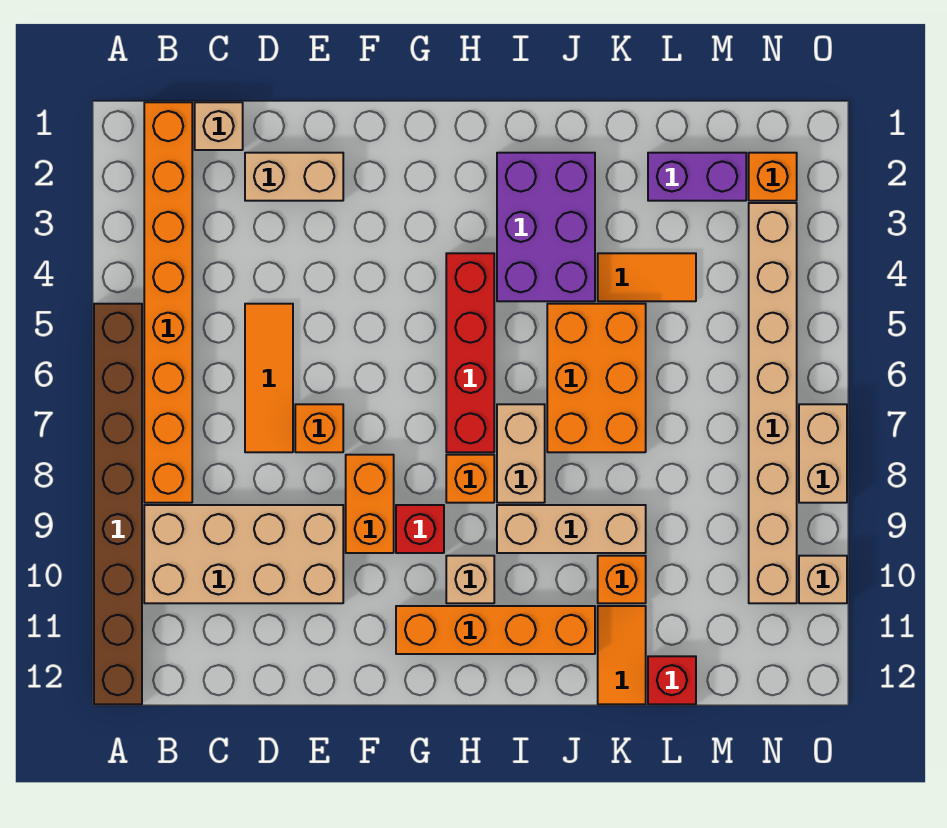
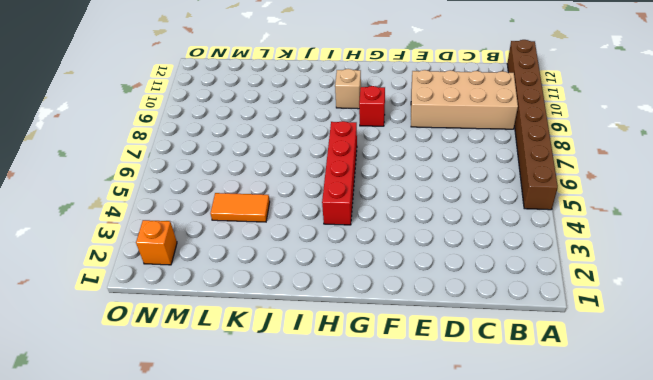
none -> orange brick B1:B8 level 1
none -> tan brick C1 level 1
none -> tan brick D2:E2 level 1

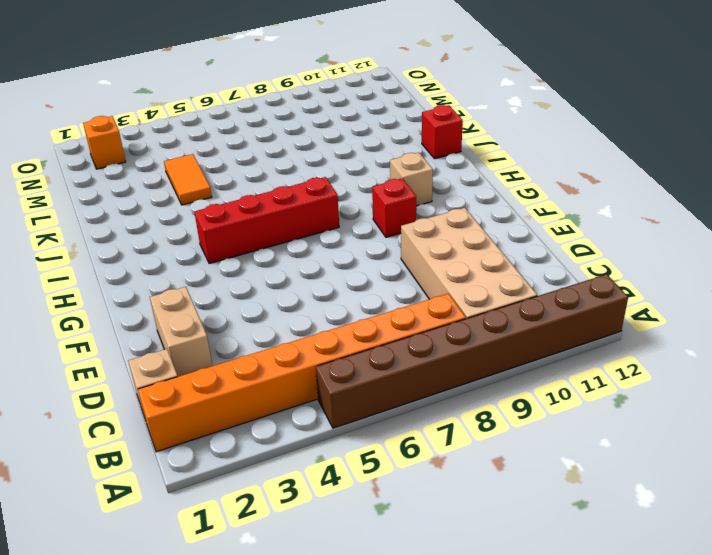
red brick J12 level 1 -> red brick L12 level 1
none -> orange tile D5:D7 level 1
none -> orange brick E7 level 1
none -> orange brick F8:F9 level 1

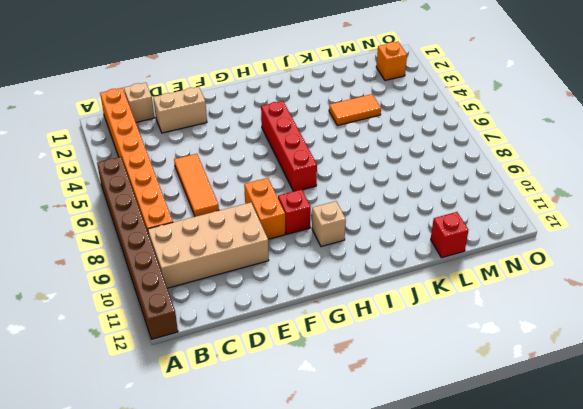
none -> orange brick E7 level 1
none -> orange brick G11:J11 level 1
none -> orange brick H8 level 1

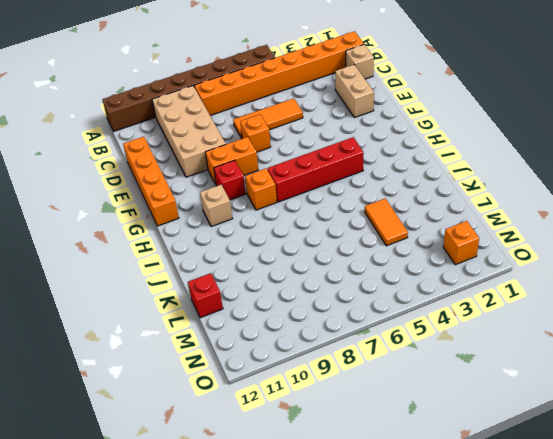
orange brick D12:G12 level 1 -> orange brick G11:J11 level 1
none -> purple brick I2:J4 level 1
none -> tan brick I7:I8 level 1
none -> tan brick I9:K9 level 1

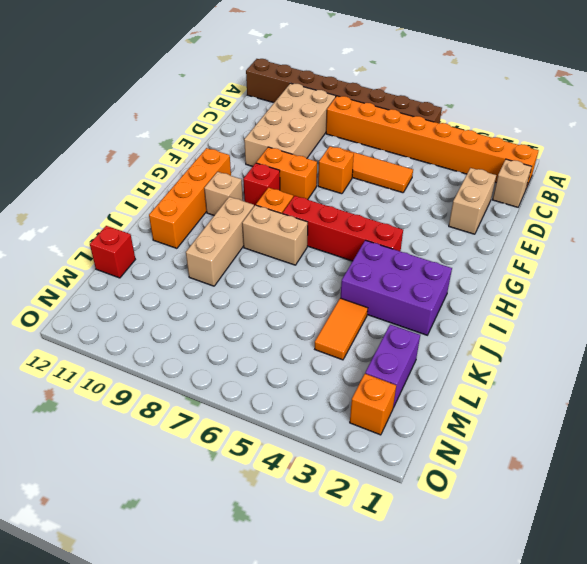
none -> orange brick J5:K7 level 1
none -> orange brick K10 level 1
none -> orange tile K11:K12 level 1

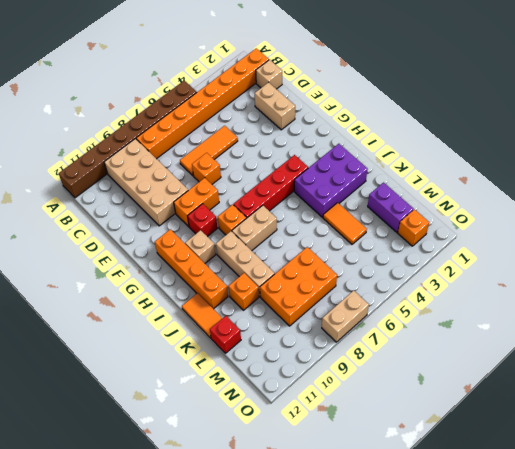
orange tile J12:K12 level 1 -> orange tile K11:K12 level 1
orange brick L7:M9 level 1 -> orange brick J5:K7 level 1
none -> tan brick N3:N10 level 1
none -> tan brick O10 level 1

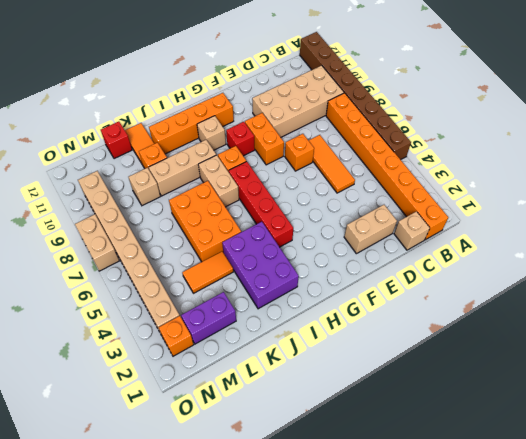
tan brick L9 level 1 -> tan brick O10 level 1

